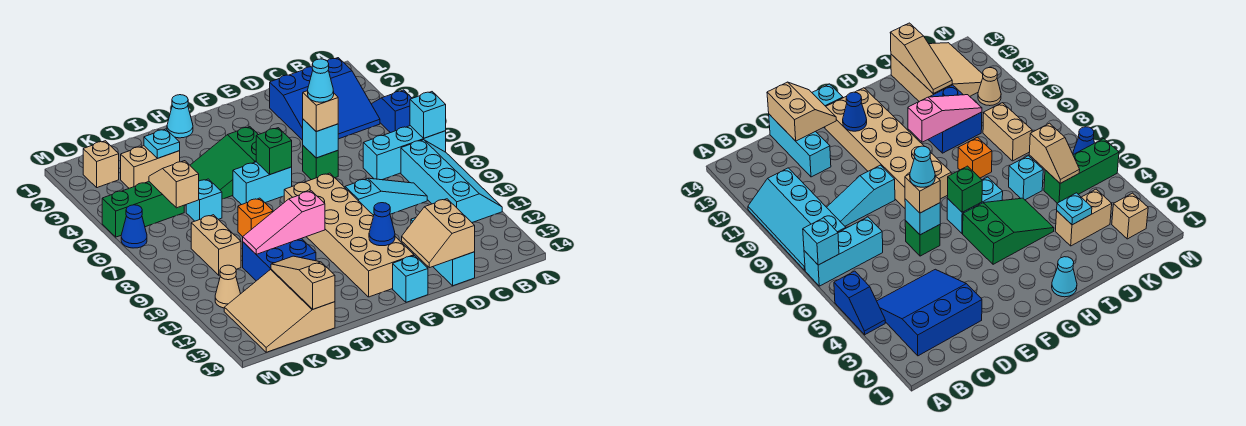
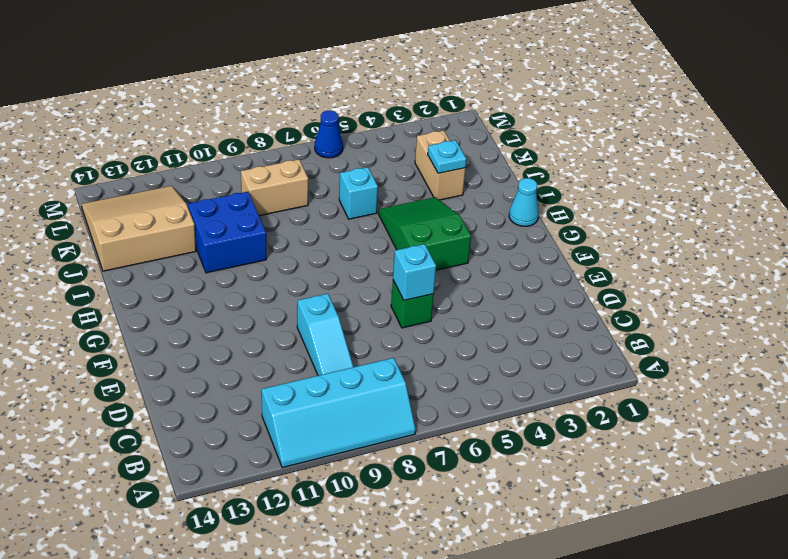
none -> blue slope A4:A5 level 1 top 5
none -> cyan brick A7:C7 level 1
none -> blue slope B2:D4 level 1 top 2
none -> cyan brick D12:D14 level 1

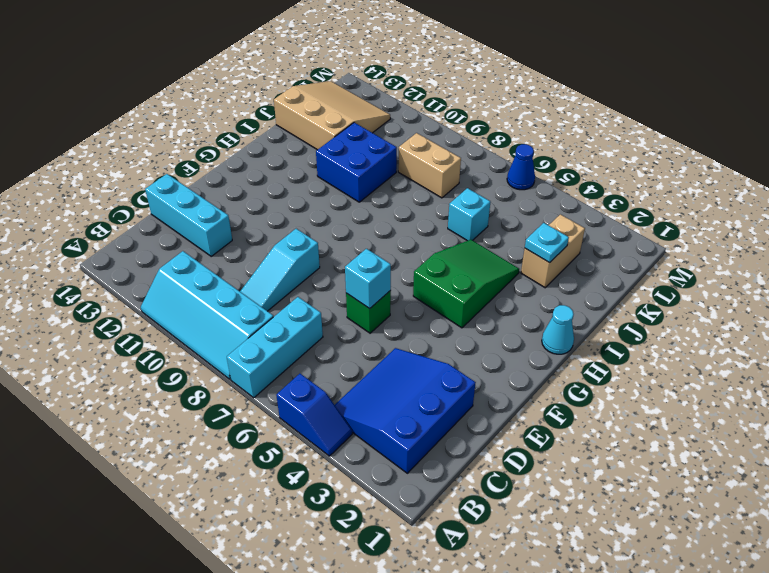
none -> tan brick F8:G13 level 1
none -> cyan brick F14 level 1
none -> cyan brick G6:H6 level 1
none -> orange brick I8 level 1

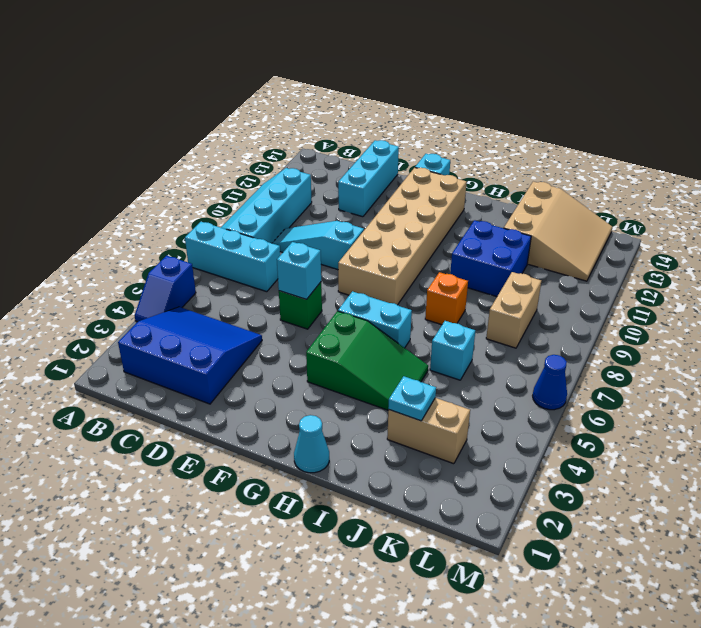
none -> green brick K5:M5 level 1
none -> tan brick L2 level 1
none -> tan cone L11 level 1
none -> cyan brick A7 level 2

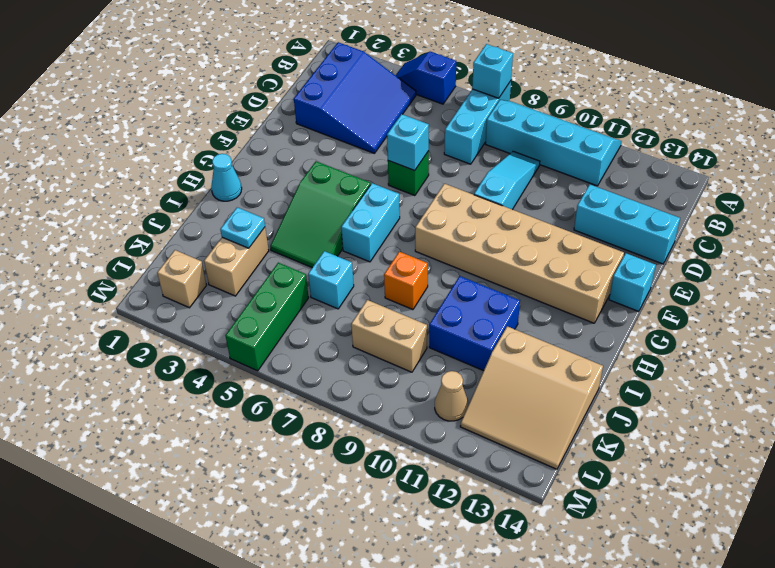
none -> blue cone M6 level 1
none -> tan slope D13:E14 level 2 top D
none -> blue cone F12 level 2
none -> green brick G6 level 2

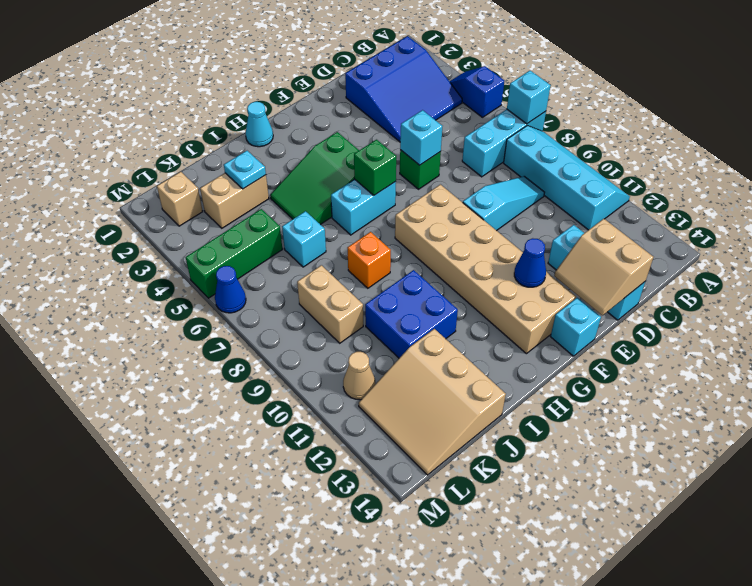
none -> pink slope H10:J10 level 2 top H
none -> tan slope J12:J14 level 2 top 14
none -> tan slope K5:K6 level 2 top 6
none -> tan brick E6 level 3

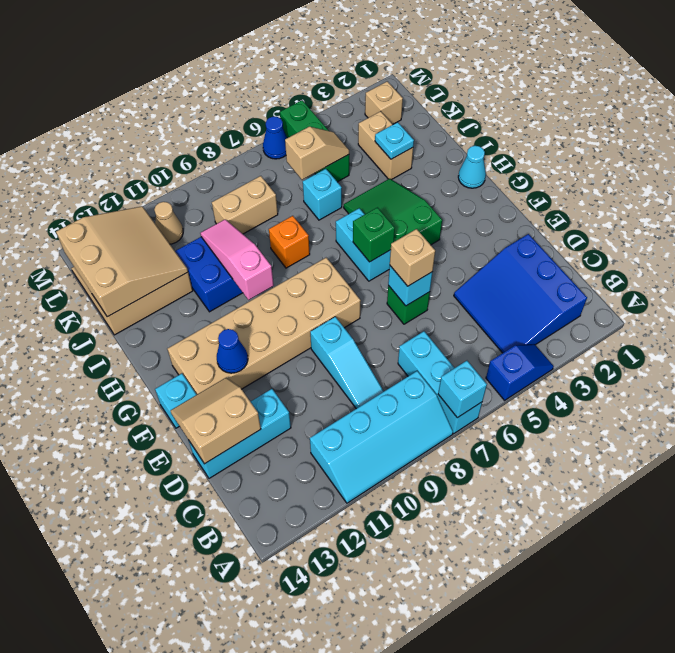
tan slope J12:L14 level 2 top 14 -> tan slope J12:J14 level 2 top 14
none -> cyan cone E6 level 4

